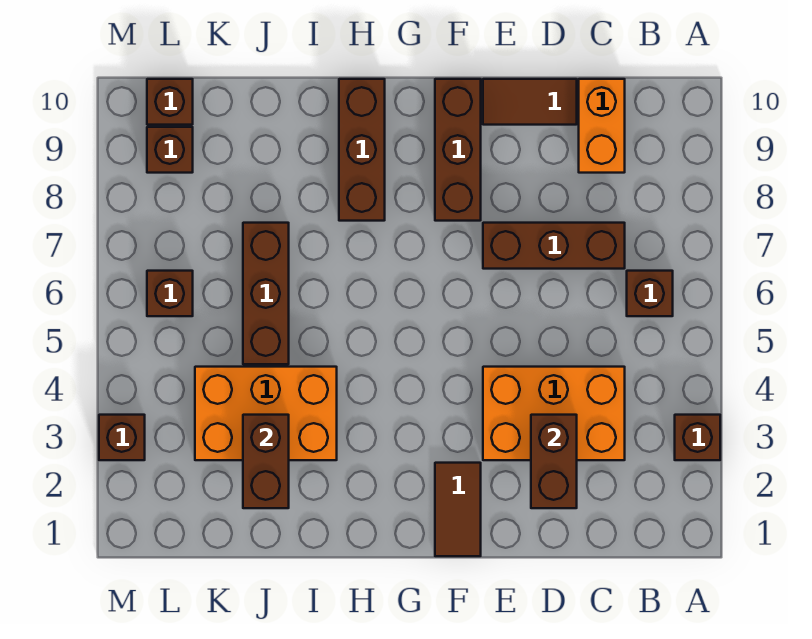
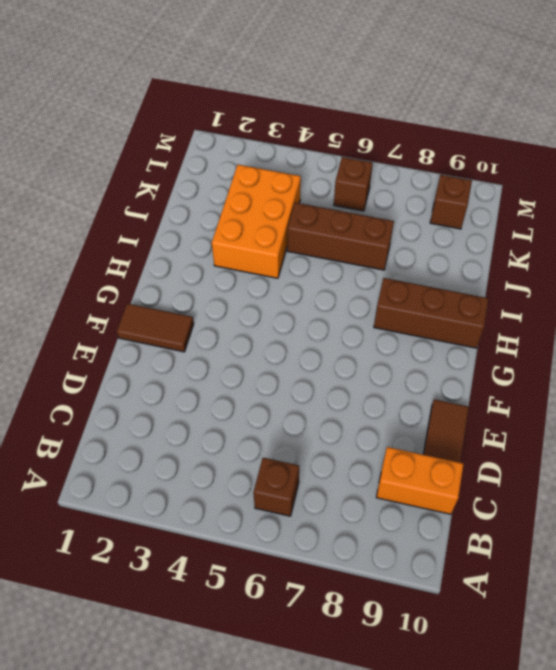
none -> brown brick A3 level 1
none -> orange brick C3:E4 level 1
none -> brown brick C7:E7 level 1

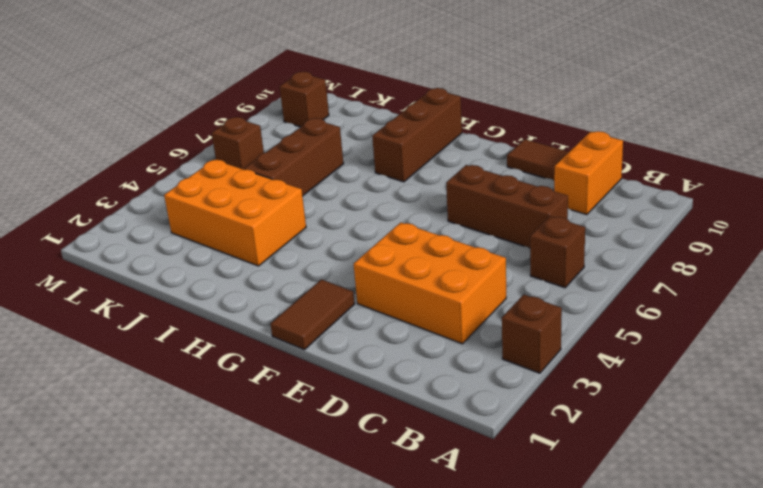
none -> brown brick F8:F10 level 1
none -> brown brick L10 level 1
none -> brown brick M3 level 1

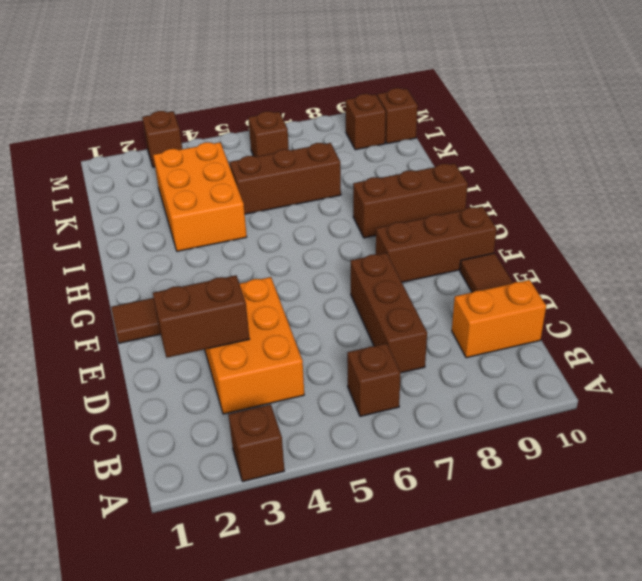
none -> brown brick J2:J3 level 2

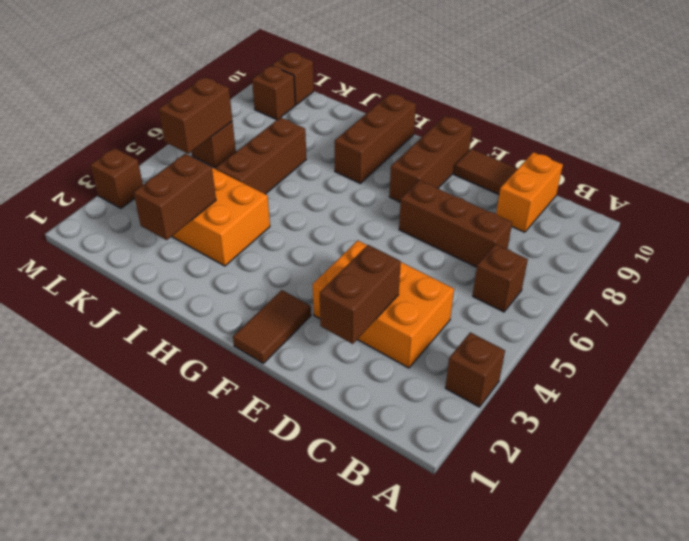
brown brick L5:L6 level 2 -> none

